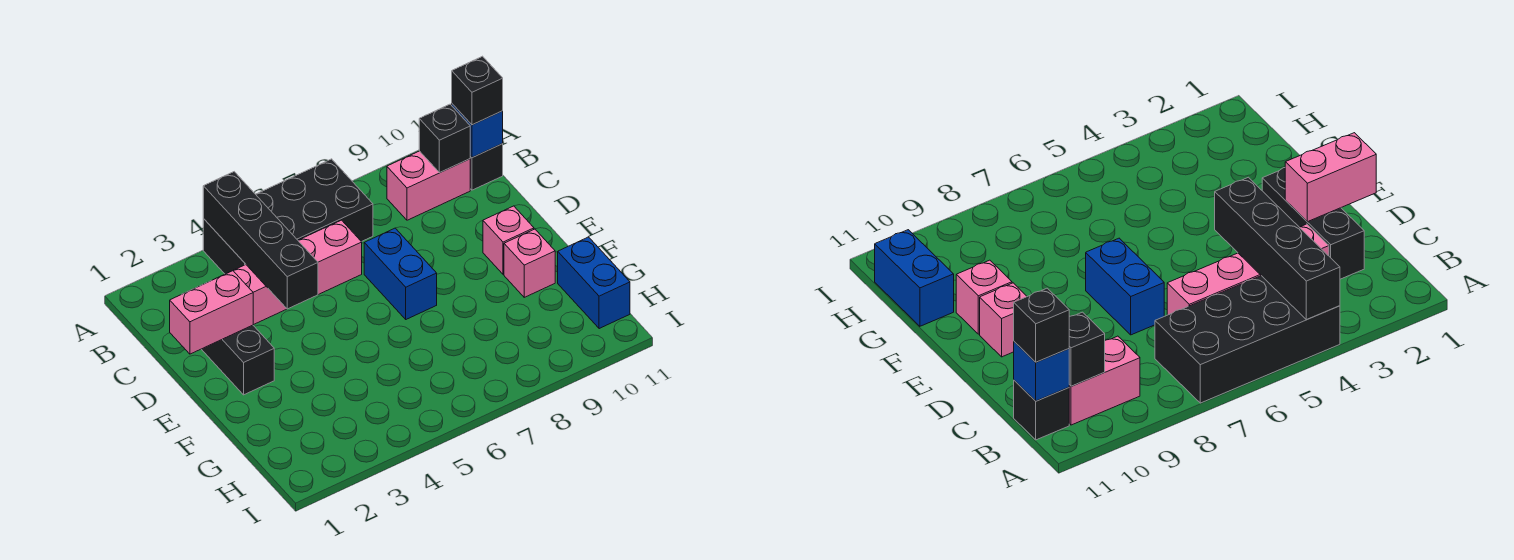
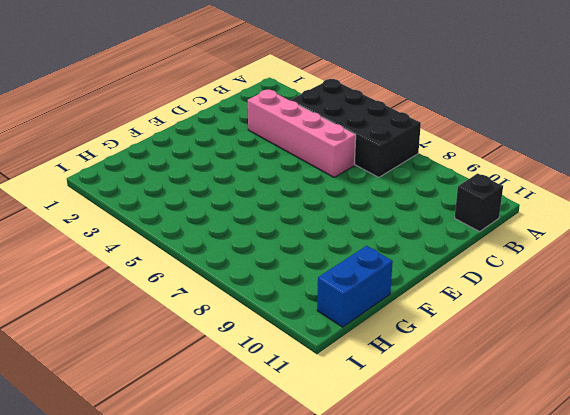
none -> pink brick B9:B10 level 1
none -> black brick C2:E2 level 1
none -> blue brick D7:E7 level 1

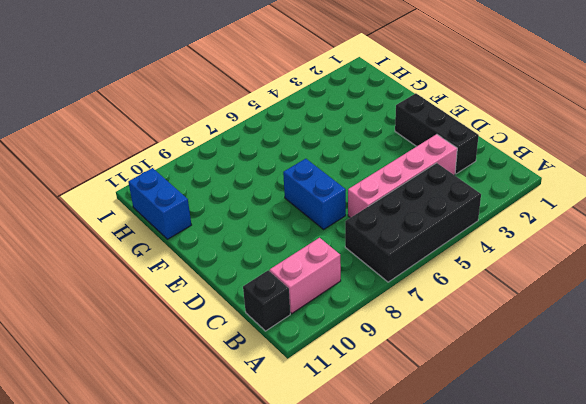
none -> pink brick E10 level 1
none -> pink brick F10 level 1
none -> black brick A4:D4 level 2

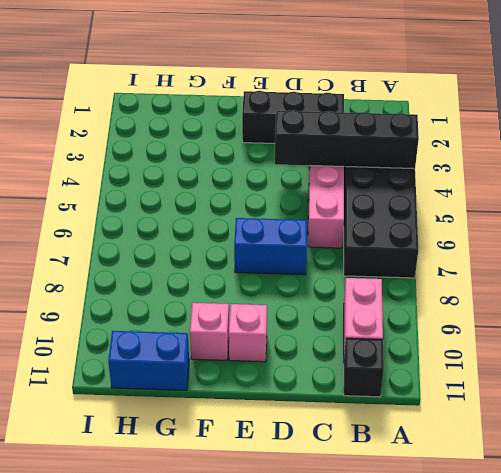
none -> black brick B10 level 2
none -> blue brick B11 level 2
none -> pink brick D1:D2 level 2

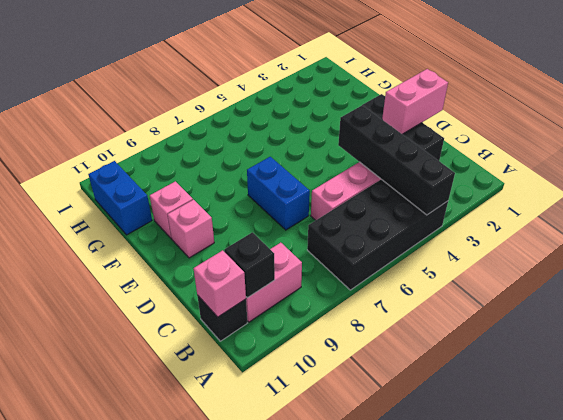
pink brick B11 level 2 -> blue brick B11 level 2
none -> black brick B11 level 3

